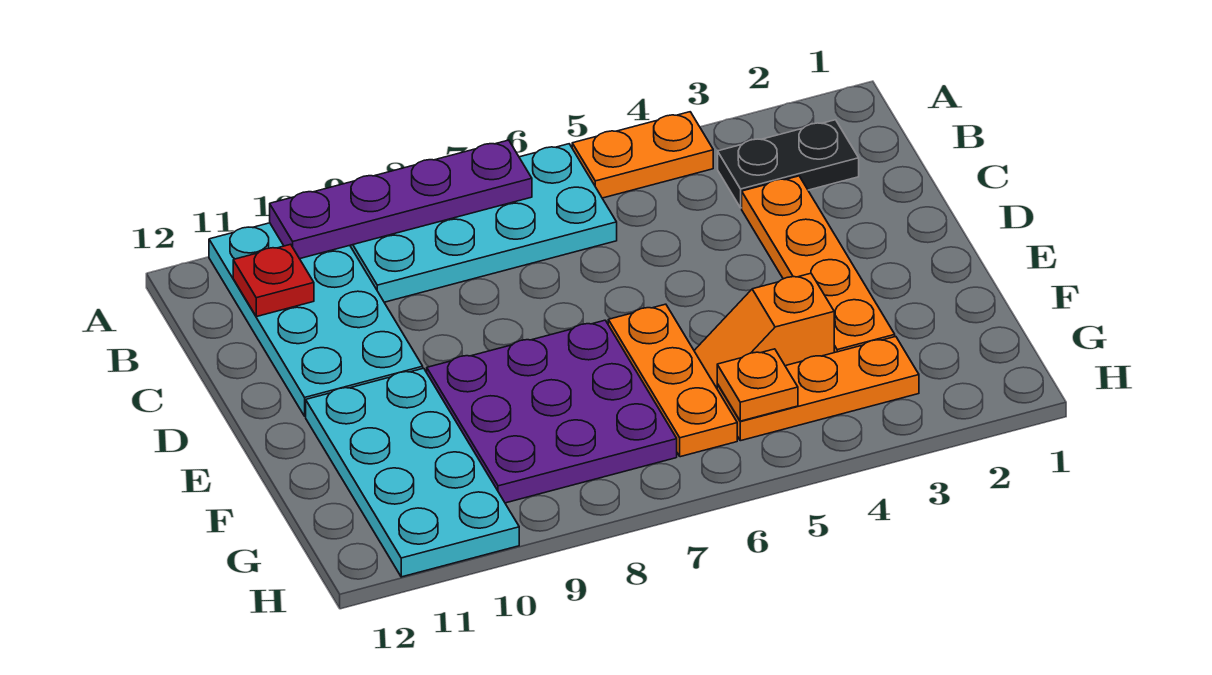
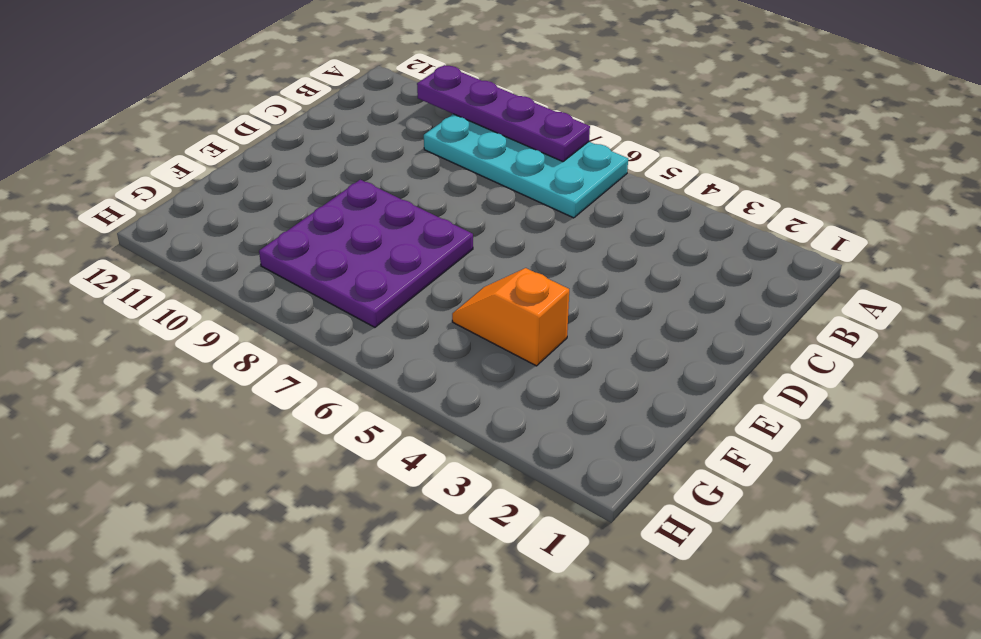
none -> orange plate A4:A5 level 1
none -> cyan plate A10:D11 level 1
none -> black plate B2:B3 level 1

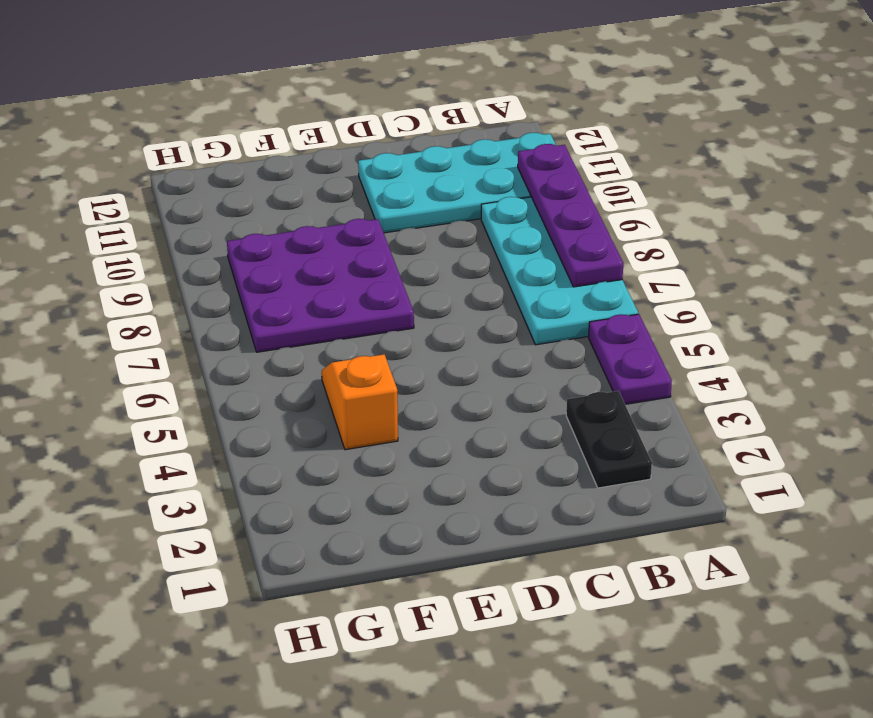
purple plate A4:A5 level 1 -> orange plate A4:A5 level 1
none -> orange plate C3:F3 level 1
none -> orange plate E6:G6 level 1
none -> cyan plate E10:H11 level 1

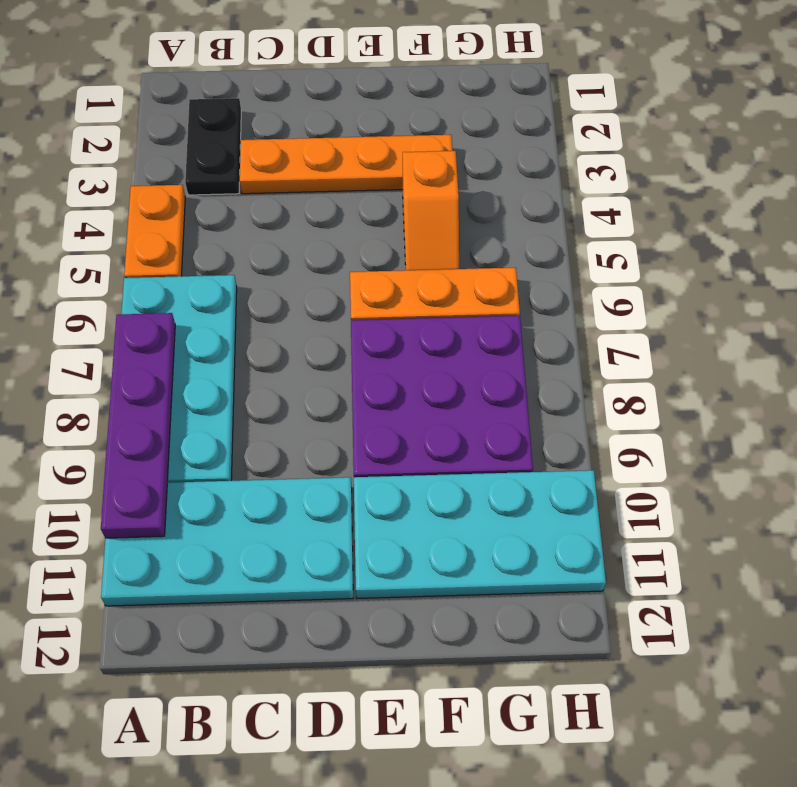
none -> orange plate G3:G5 level 1
none -> red plate B11 level 2
none -> orange plate G5 level 2

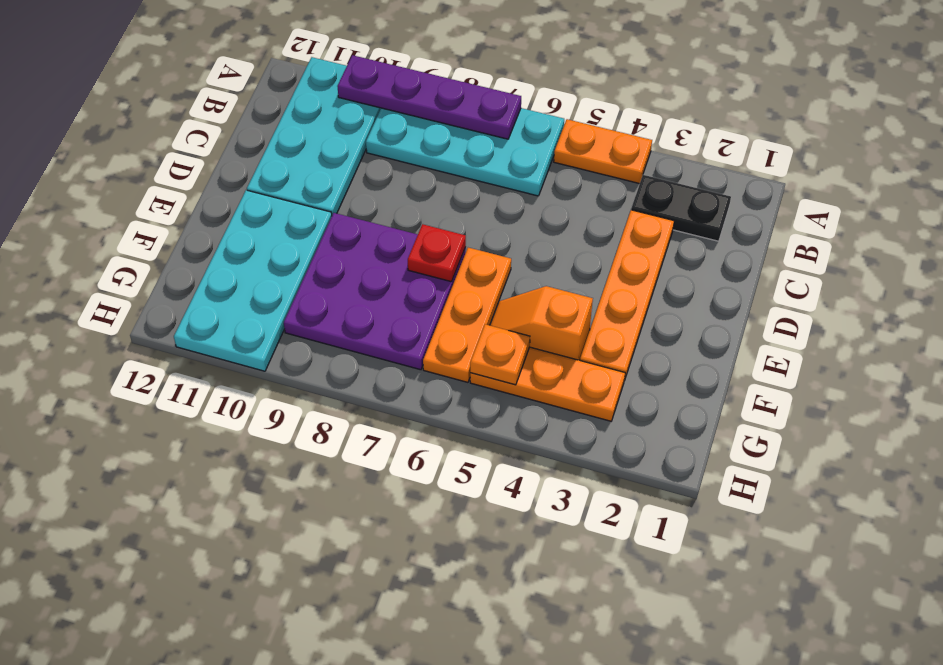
red plate E7 level 2 -> red plate B11 level 2

